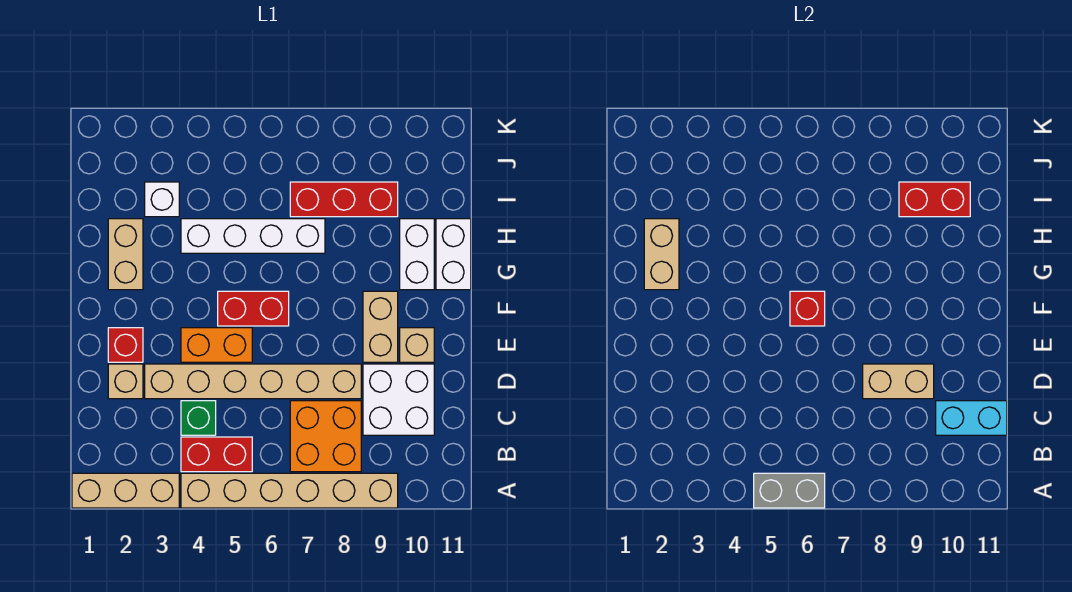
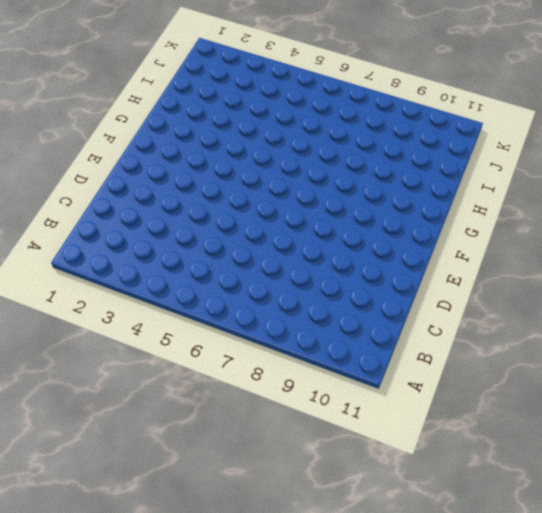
none -> tan brick A1:A3 level 1
none -> tan brick A4:A9 level 1
none -> red brick B4:B5 level 1

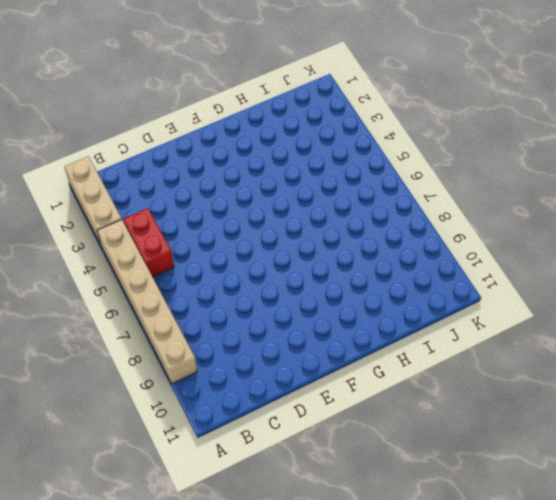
none -> orange brick B7:C8 level 1
none -> green brick C4 level 1
none -> white brick C9:D10 level 1

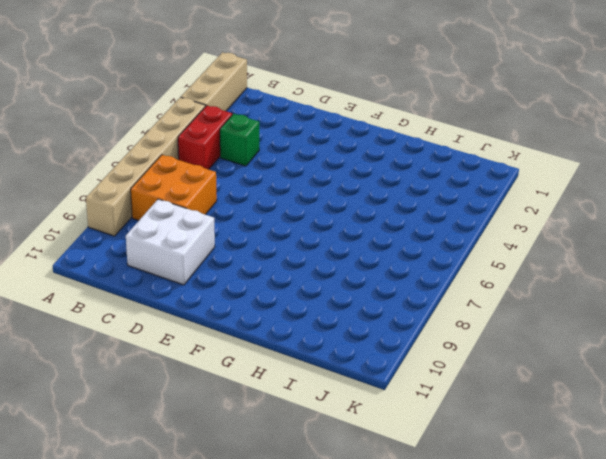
none -> tan brick D2 level 1
none -> tan brick D3:D8 level 1
none -> red brick E2 level 1

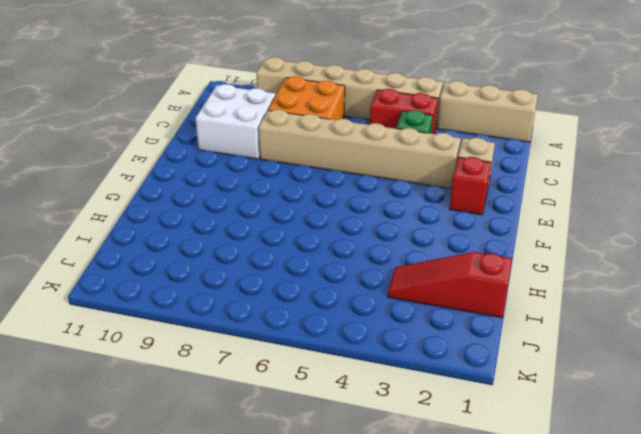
red slope I1:I3 level 1 top 1 -> white brick I3 level 1
none -> orange brick E4:E5 level 1
none -> tan brick E9:F9 level 1
none -> tan brick E10 level 1

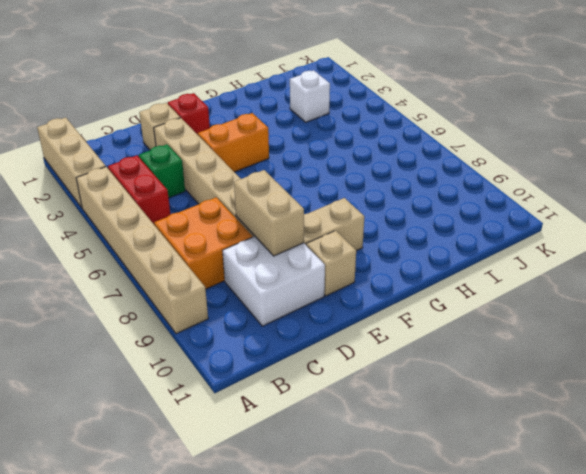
orange brick E4:F4 level 1 -> orange brick E4:E5 level 1
none -> red brick F5:F6 level 1
none -> tan brick G2:H2 level 1
none -> white brick G10:H10 level 1

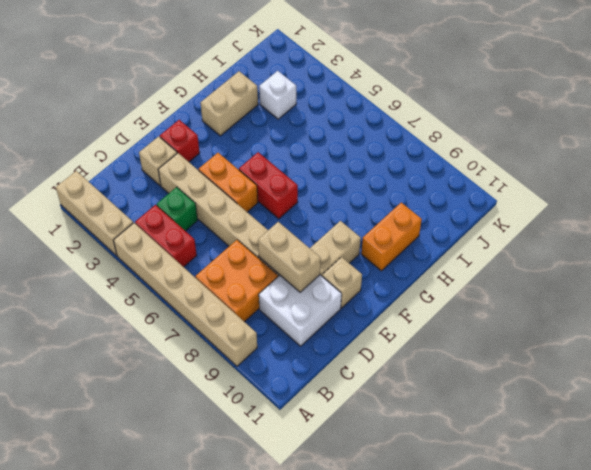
orange brick G10:H10 level 1 -> white brick G10:H10 level 1
none -> white brick G11:H11 level 1
none -> white brick H4:H7 level 1
none -> red brick I7:I9 level 1

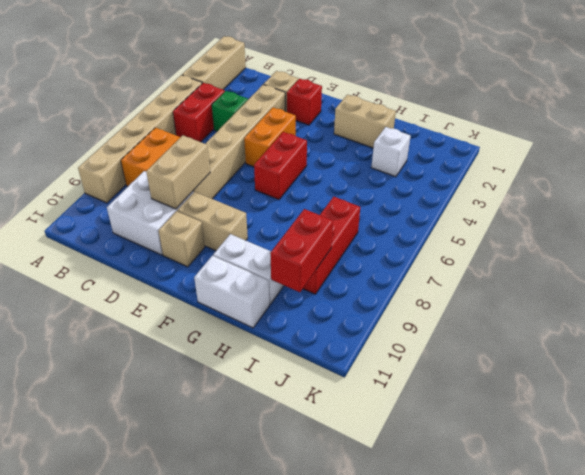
none -> white brick H4:H7 level 1
none -> grey brick A5:A6 level 2
none -> cyan brick C10:C11 level 2

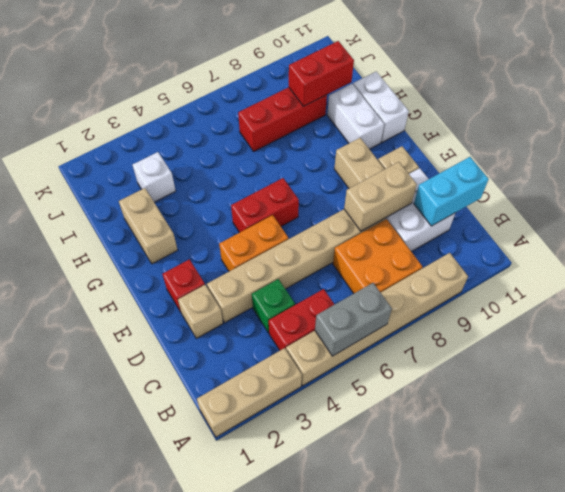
none -> white brick H4:H7 level 1
none -> red brick F6 level 2
none -> tan brick G2:H2 level 2

